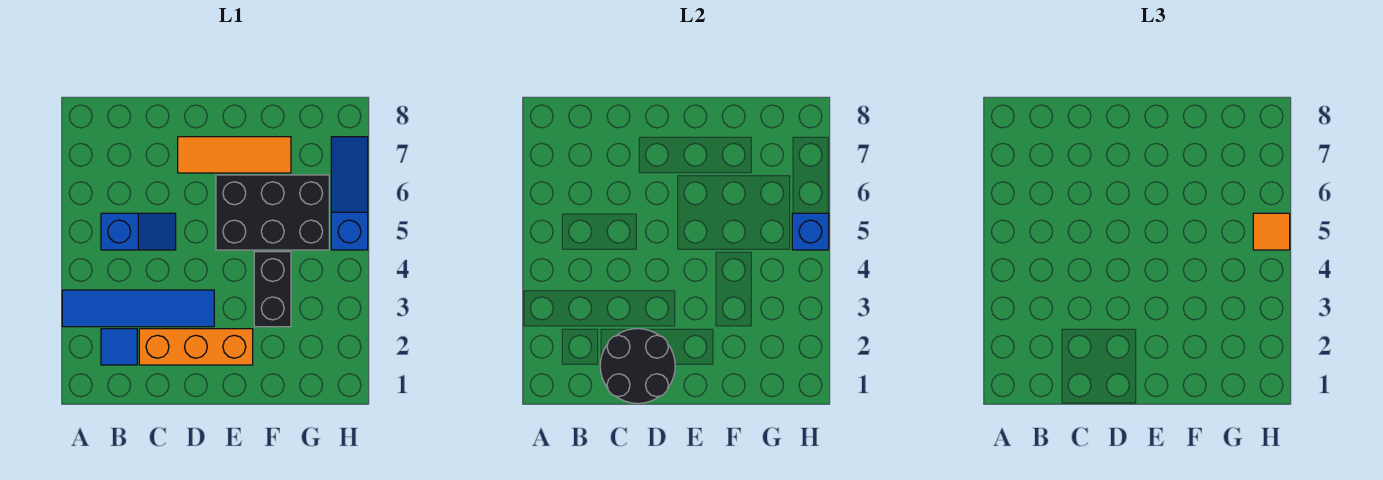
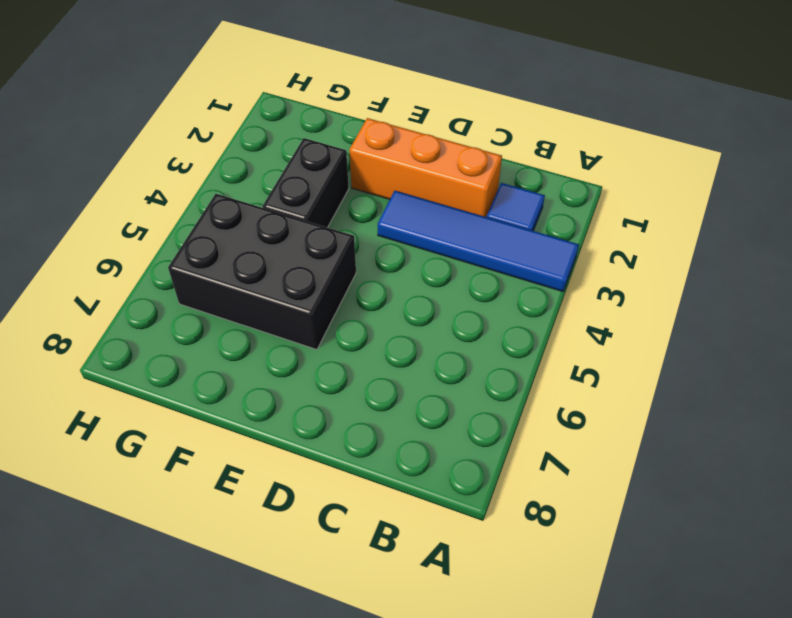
none -> blue slope B5:C5 level 1 top B
none -> orange tile D7:F7 level 1

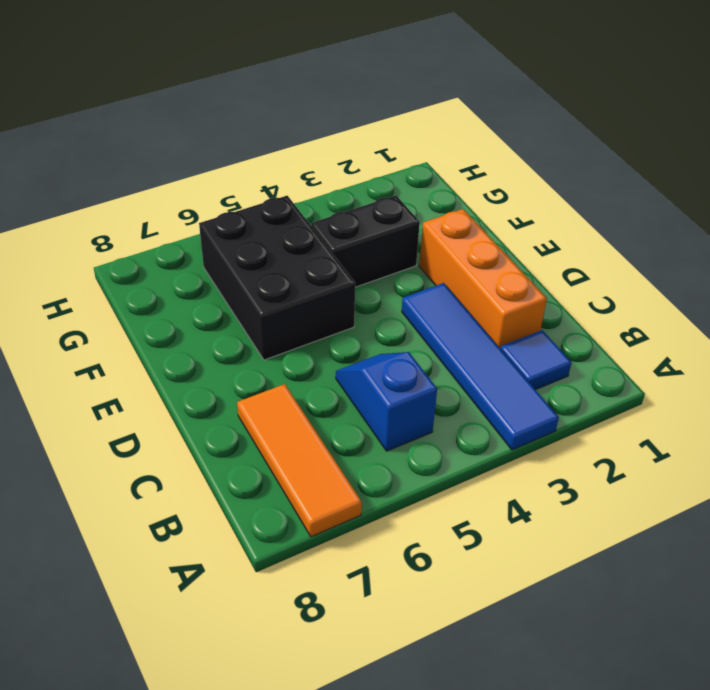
orange tile A7:C7 level 1 -> orange tile D7:F7 level 1
none -> blue slope H5:H7 level 1 top 5
none -> black round brick C1:D2 level 2

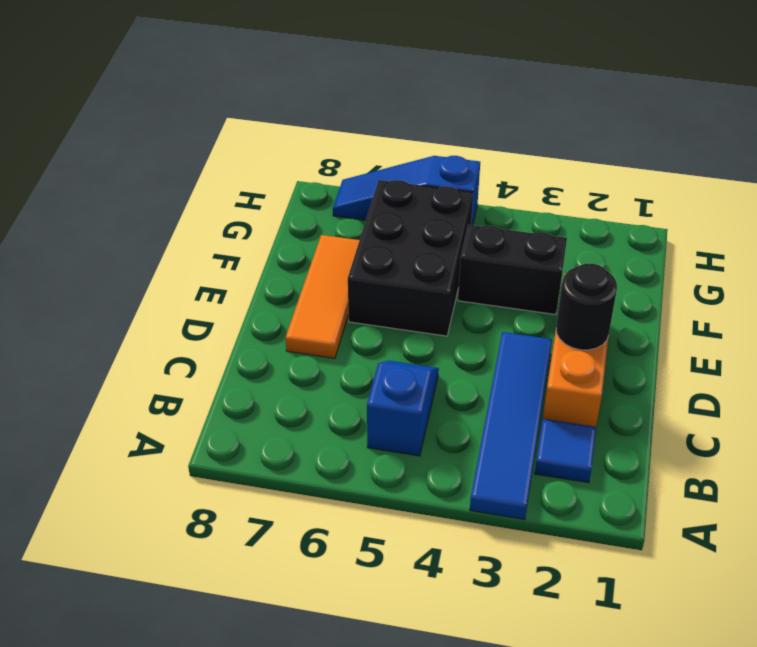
black round brick D2 level 2 -> black round brick C1:D2 level 2
none -> blue brick H5 level 2
none -> orange tile H5 level 3

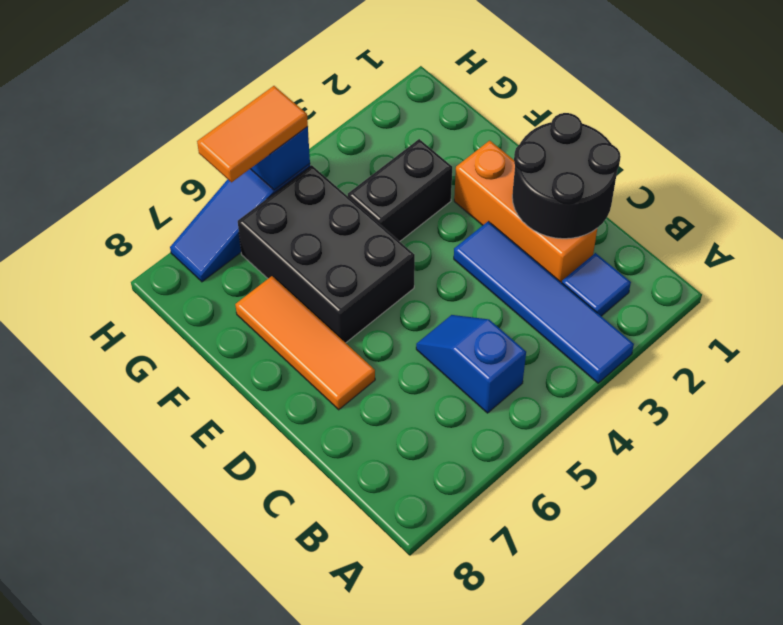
orange tile H5:H6 level 3 -> orange tile H5 level 3

